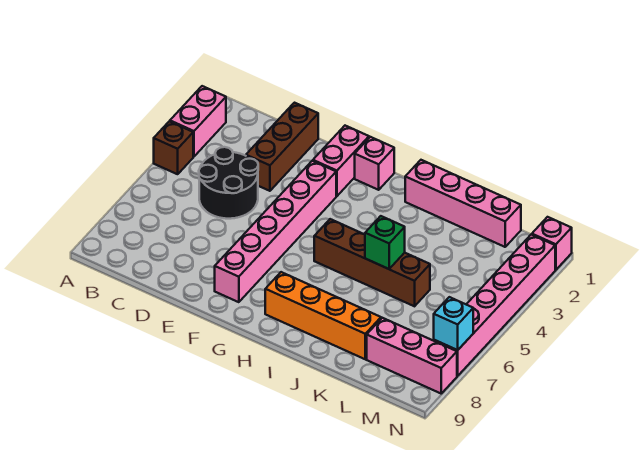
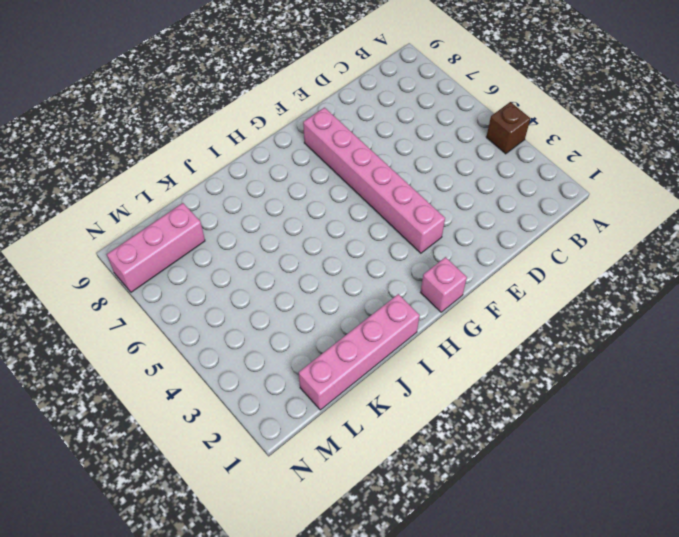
none -> pink brick A2:A3 level 1
none -> black round brick C4:D5 level 1
none -> brown brick D1:D3 level 1

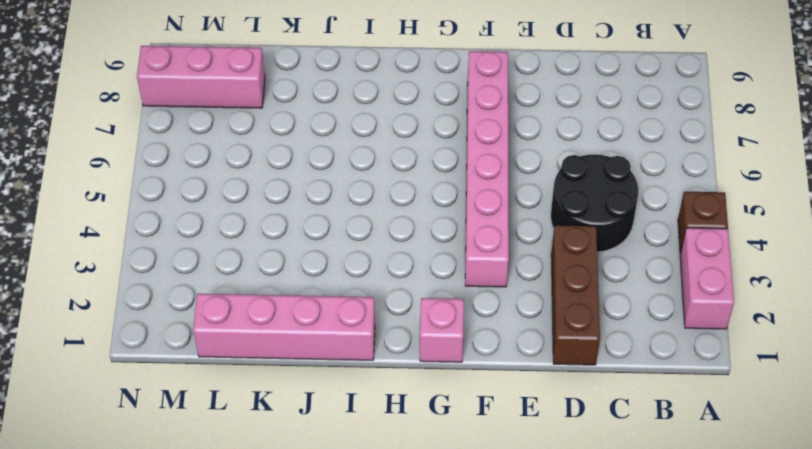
none -> pink brick F1:F2 level 1
none -> brown brick H5:K5 level 1
none -> orange brick H8:K8 level 1

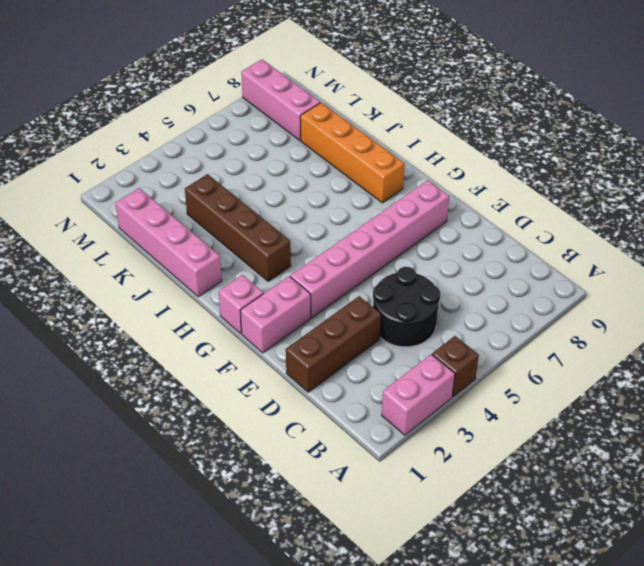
brown brick H3:K3 level 1 -> brown brick H5:K5 level 1
none -> pink brick N1 level 1
none -> pink brick N2:N7 level 1
none -> green brick J5 level 2

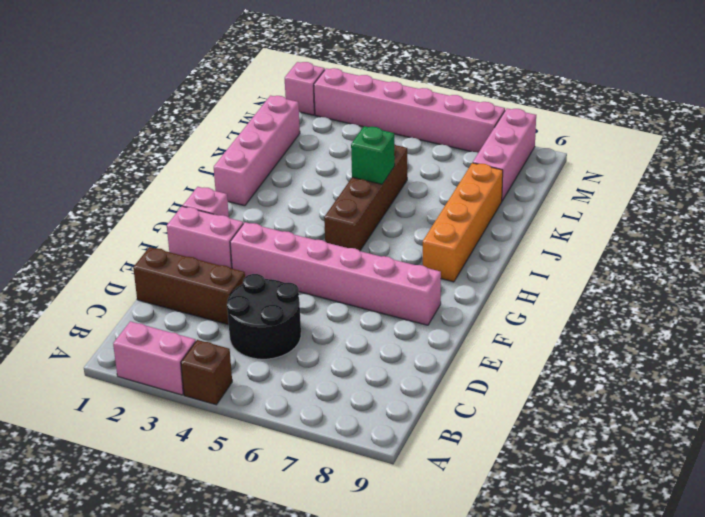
none -> cyan brick N7 level 2

